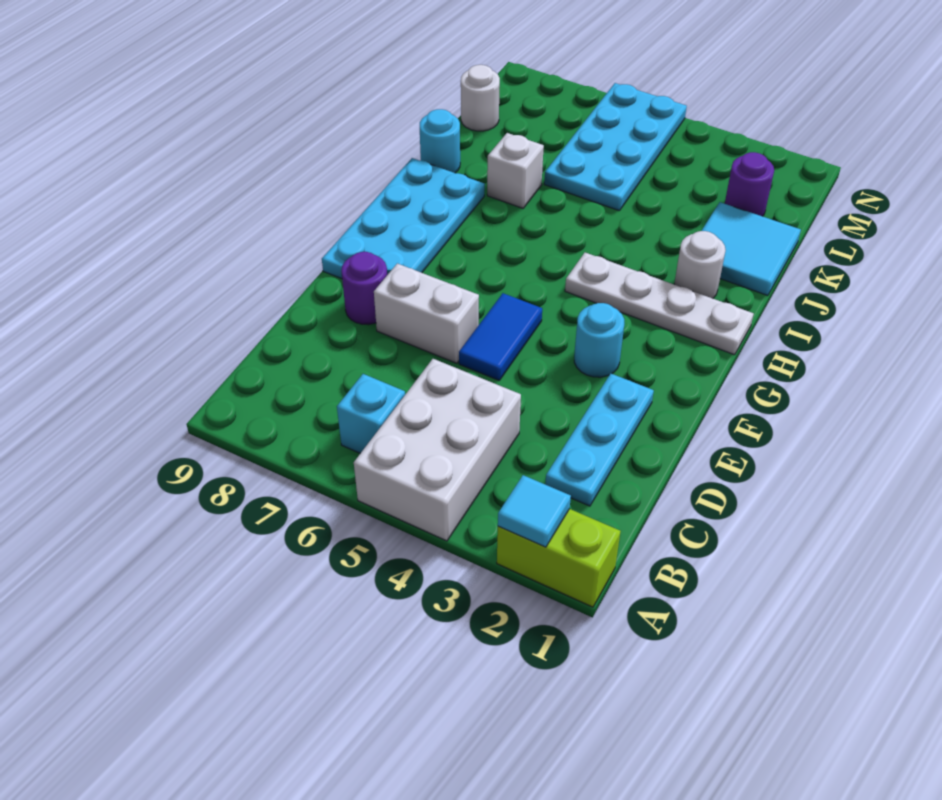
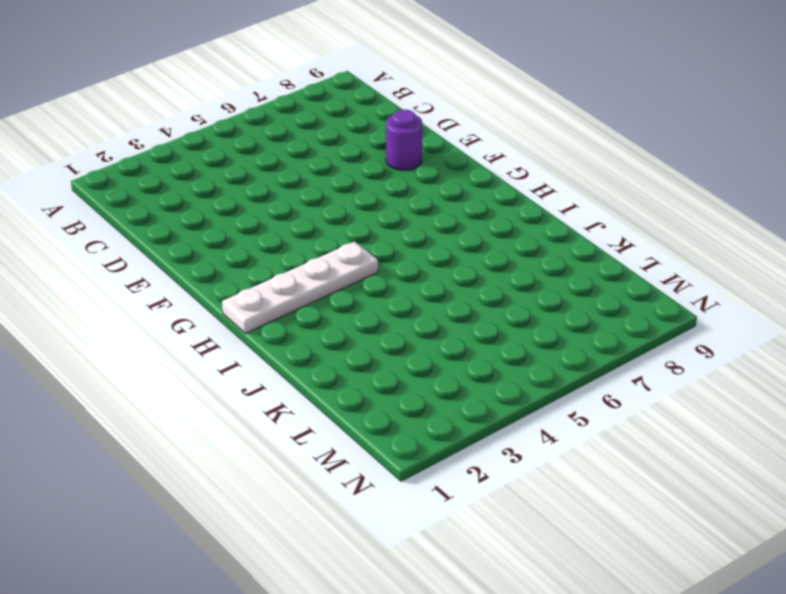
none -> lime brick A1:A2 level 1
none -> white brick A4:C5 level 1
none -> cyan brick B6 level 1

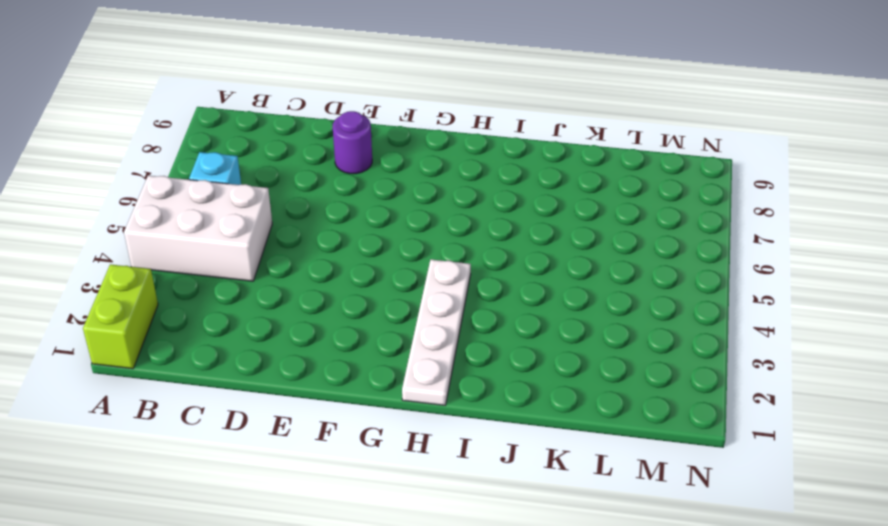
none -> cyan plate C2:E2 level 1
none -> blue tile E5:F5 level 1
none -> white brick E6:E7 level 1

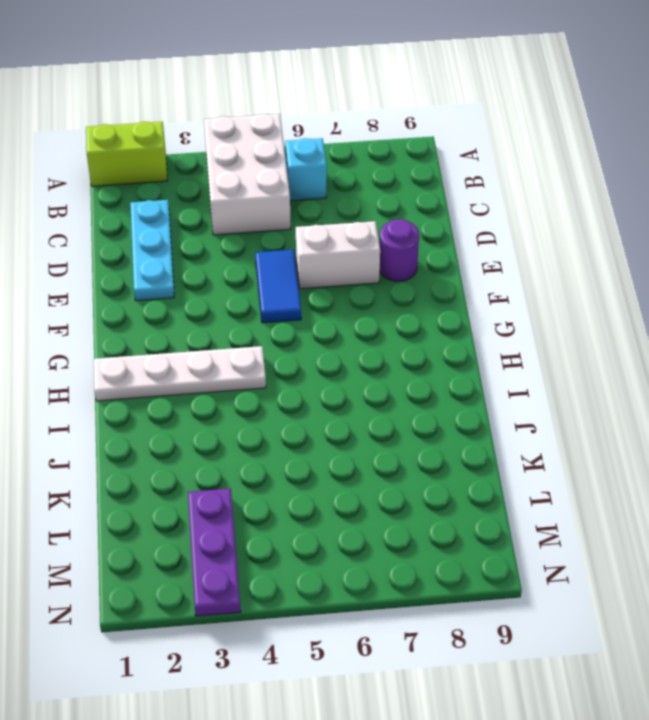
purple plate L3:N3 level 1 -> none
none -> cyan round brick F3 level 1
none -> cyan plate F8:I9 level 1
none -> white round brick I2 level 1

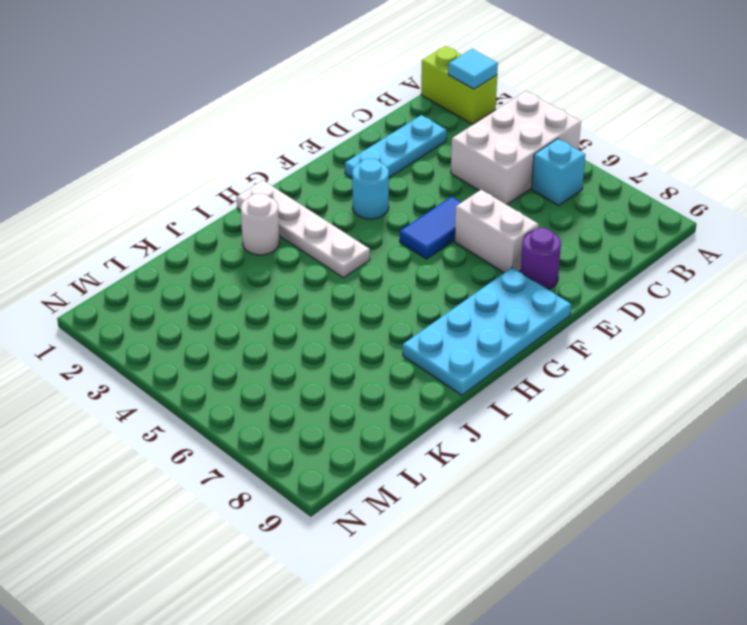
none -> cyan tile J1:K2 level 1
none -> white brick J7 level 1
none -> cyan round brick J9 level 1

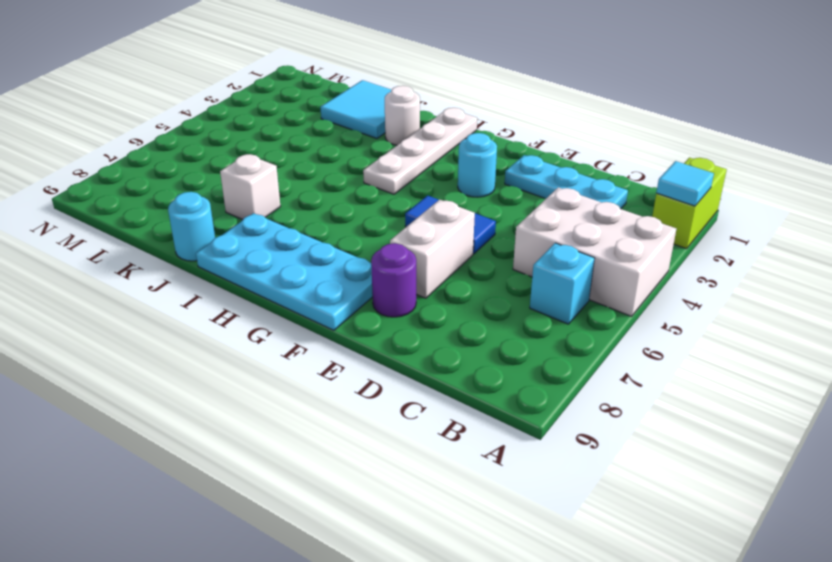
none -> cyan plate K5:N6 level 1
none -> purple round brick L2 level 1
none -> white round brick L9 level 1

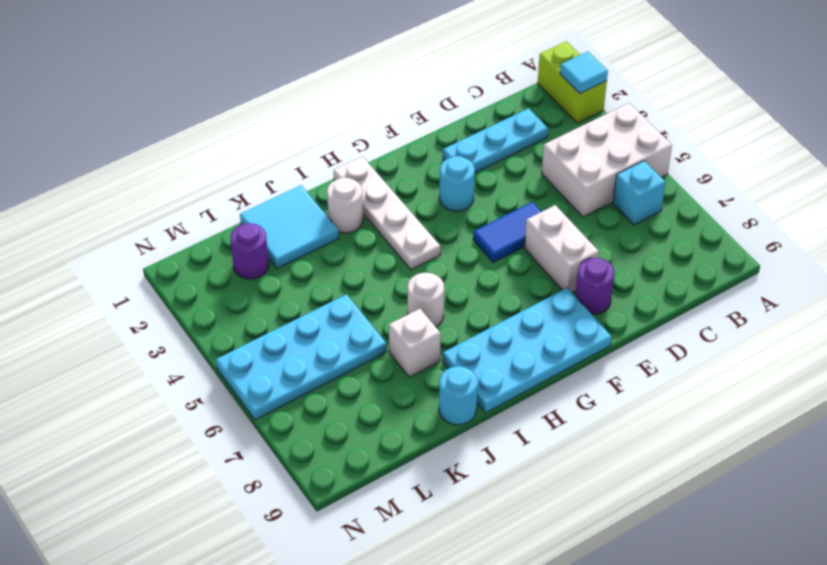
white round brick I6 level 1 -> white round brick L9 level 1

